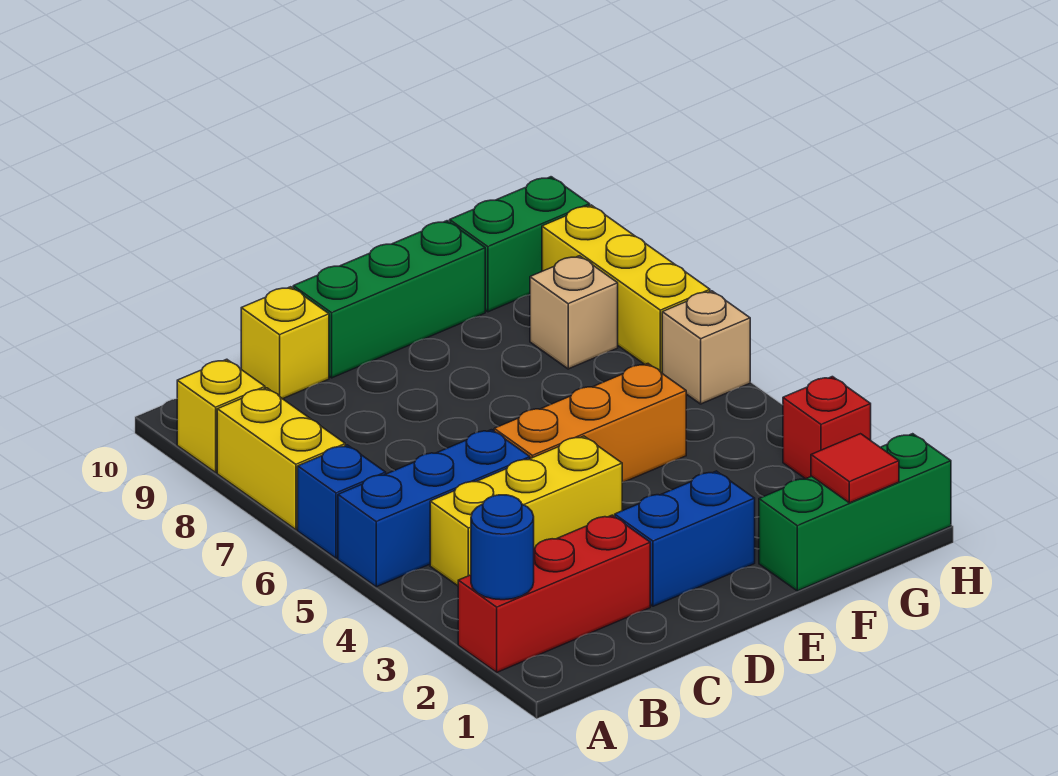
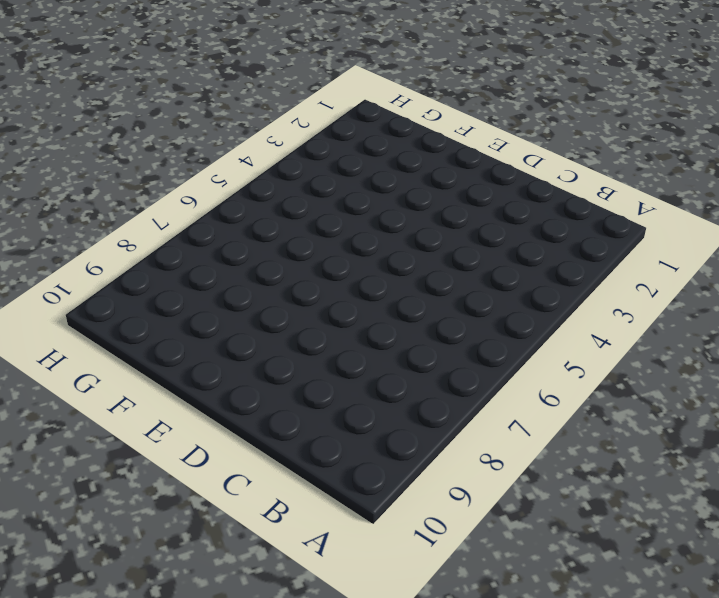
none -> red brick A2:C2 level 1
none -> blue brick A5:C5 level 1
none -> blue brick A6 level 1

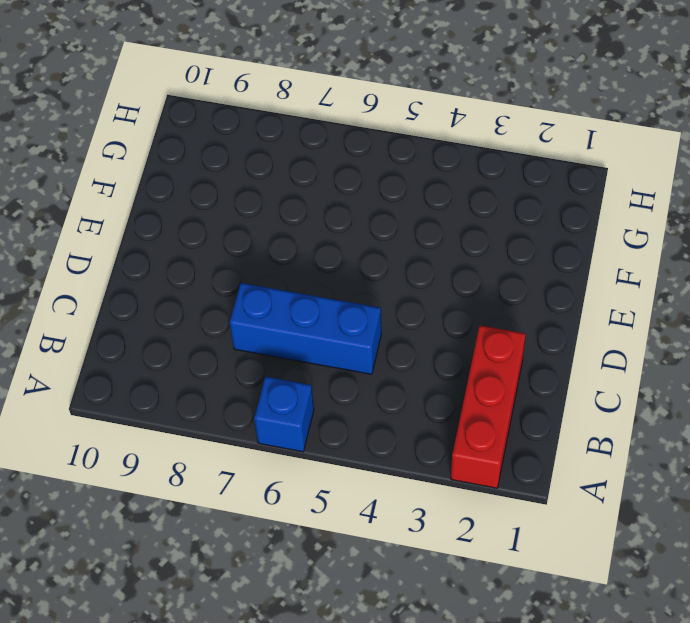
blue brick C5:C7 level 1 -> blue brick A5:C5 level 1
none -> yellow brick A7:A8 level 1
none -> yellow brick A9 level 1
none -> yellow brick B4:D4 level 1

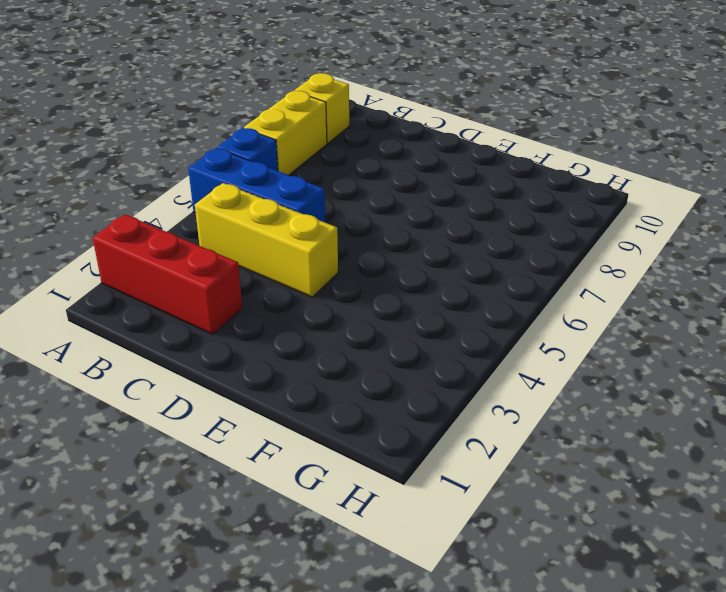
none -> yellow brick C10 level 1
none -> blue brick D2:E2 level 1
none -> orange brick D5:F5 level 1

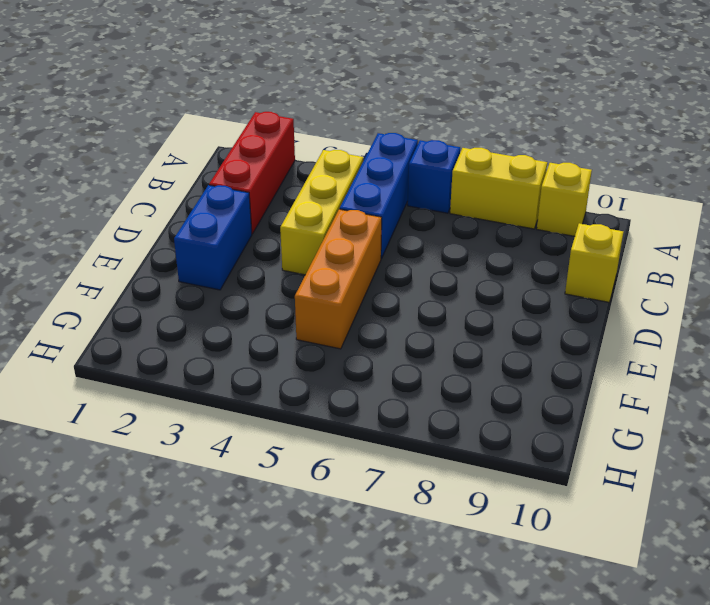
none -> green brick D10:F10 level 1
none -> green brick F1:H1 level 1
none -> tan brick G8 level 1

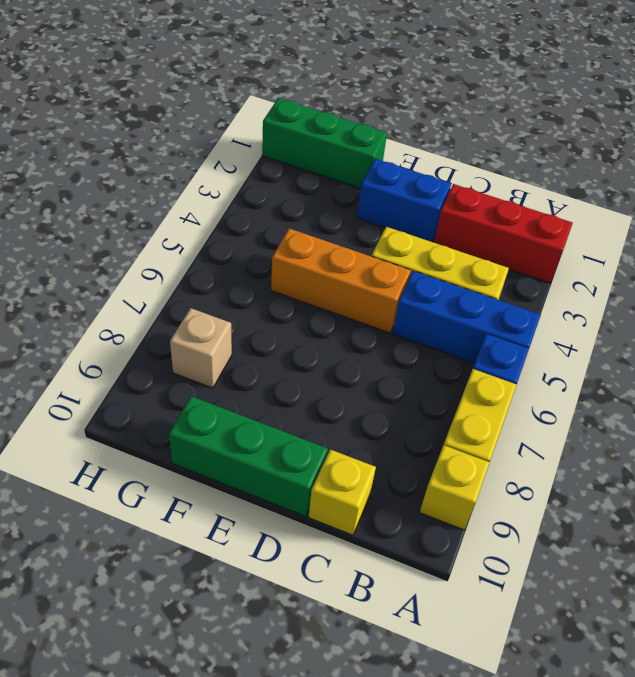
none -> green brick G10:H10 level 1
none -> red brick H3 level 1
none -> tan brick H6 level 1

